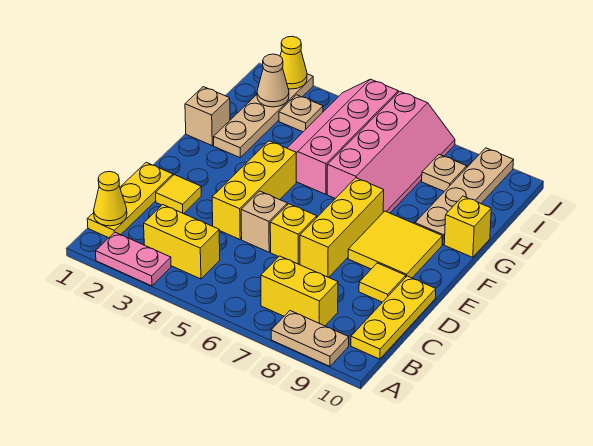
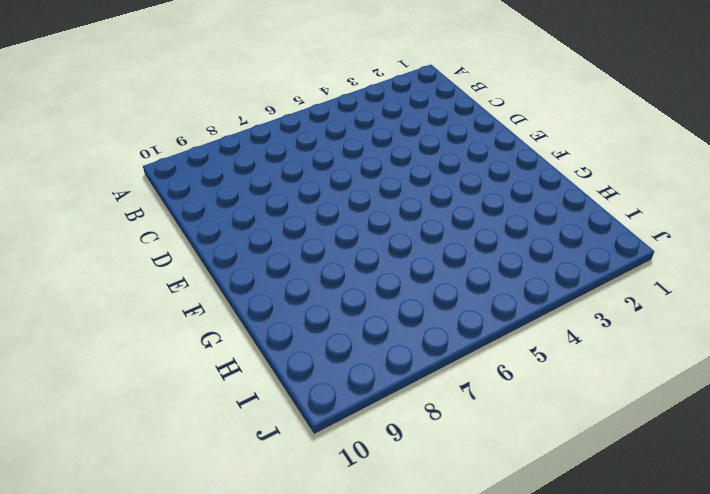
none -> pink plate A2:A3 level 1
none -> tan plate A8:A9 level 1
none -> yellow plate B1:D1 level 1

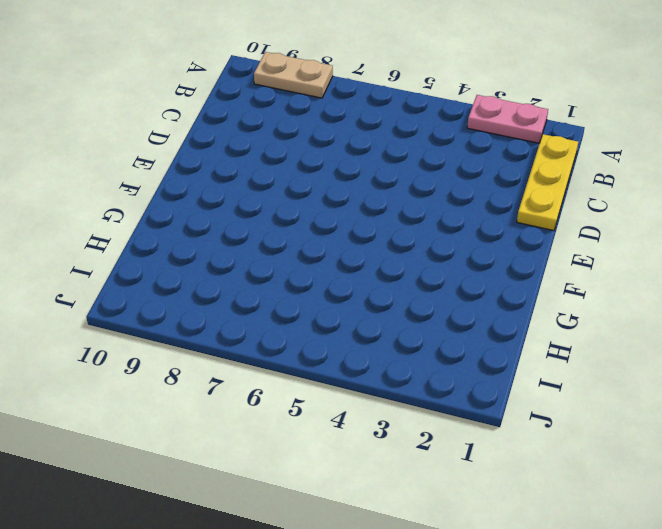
none -> yellow brick B3:B4 level 1
none -> yellow brick B7:B8 level 1
none -> yellow plate B10:D10 level 1

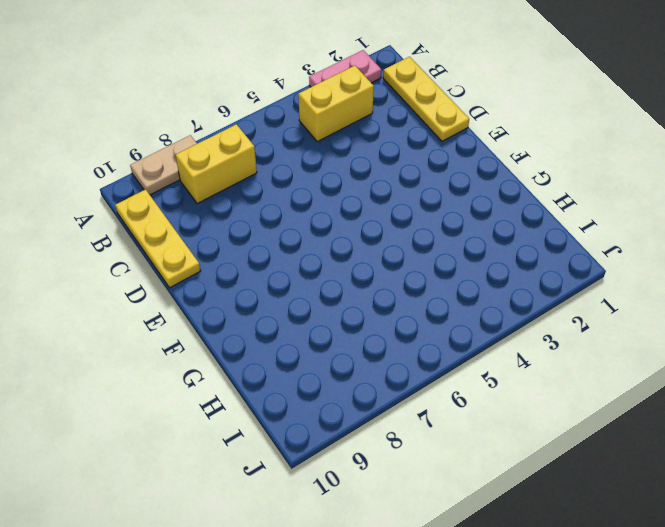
none -> yellow tile D2 level 1
none -> yellow brick D4:F4 level 1
none -> tan brick D5 level 1

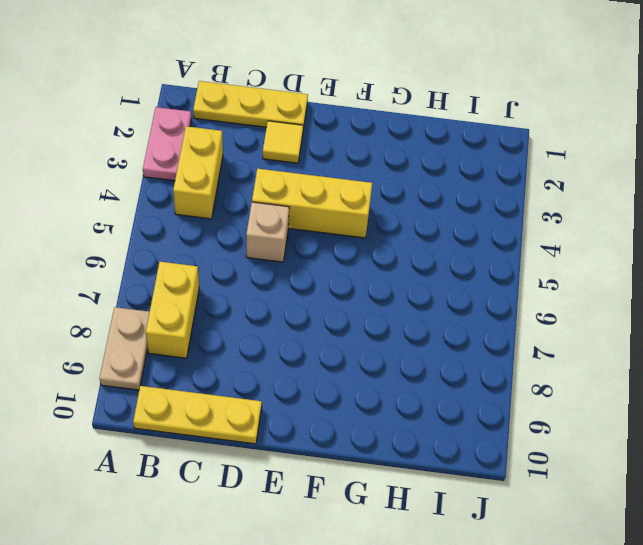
none -> yellow brick D6 level 1
none -> yellow brick D7:F7 level 1
none -> yellow tile D9 level 1

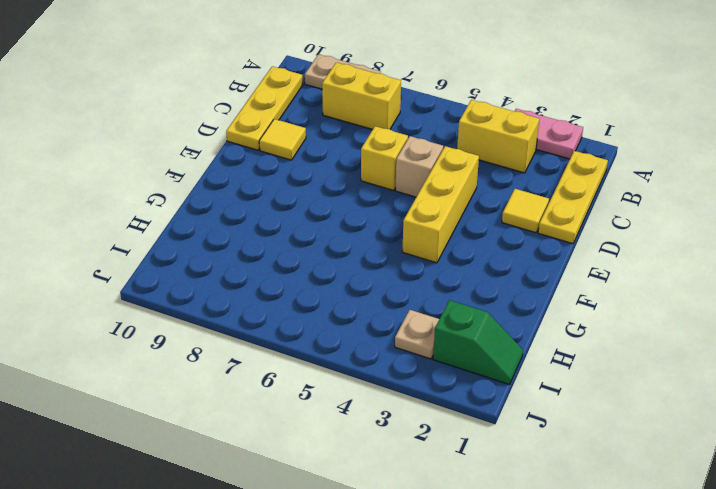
green slope I1:I2 level 1 top 2 -> tan plate G2:J2 level 1
none -> yellow brick D7:F7 level 1
none -> yellow tile E8:F9 level 1
none -> tan brick G1 level 1

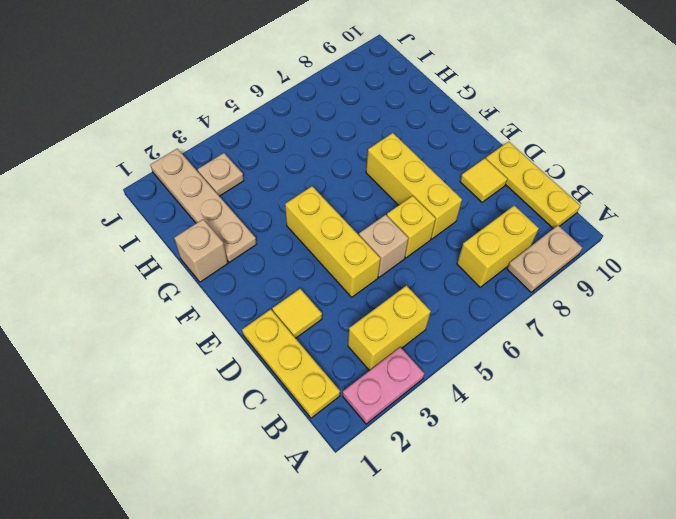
none -> yellow tile E8:F9 level 1
none -> pink slope G4:J5 level 1 top 5
none -> pink slope G6:J7 level 1 top 6

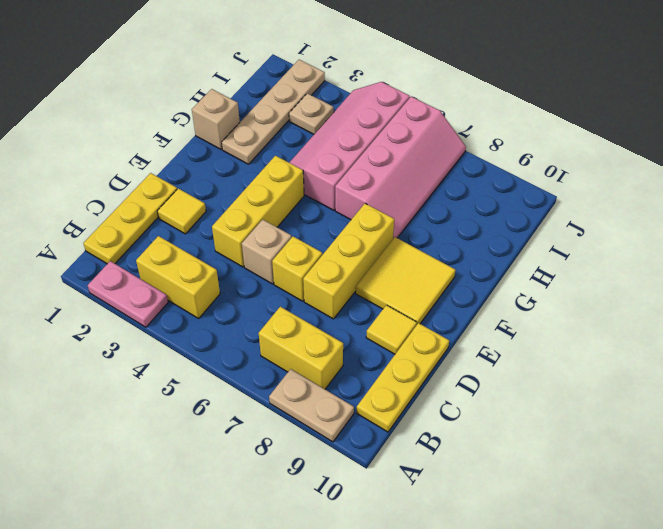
none -> tan plate G9:J9 level 1
none -> yellow brick G10 level 1
none -> tan plate I8 level 1

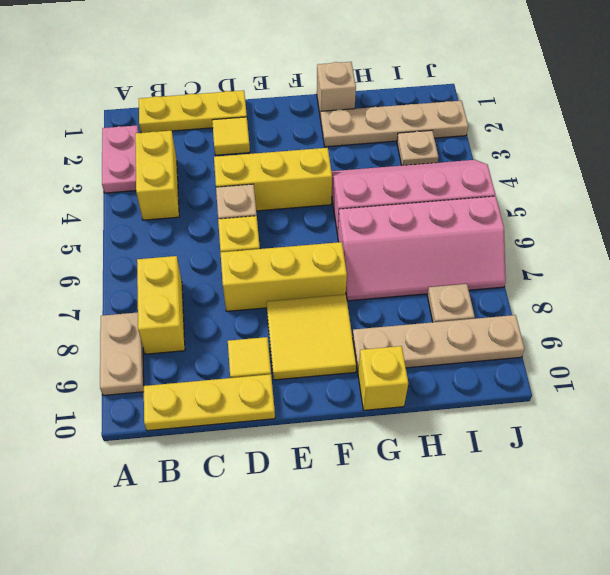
none -> yellow cone B1 level 2
none -> tan cone I2 level 2
none -> yellow cone J2 level 2

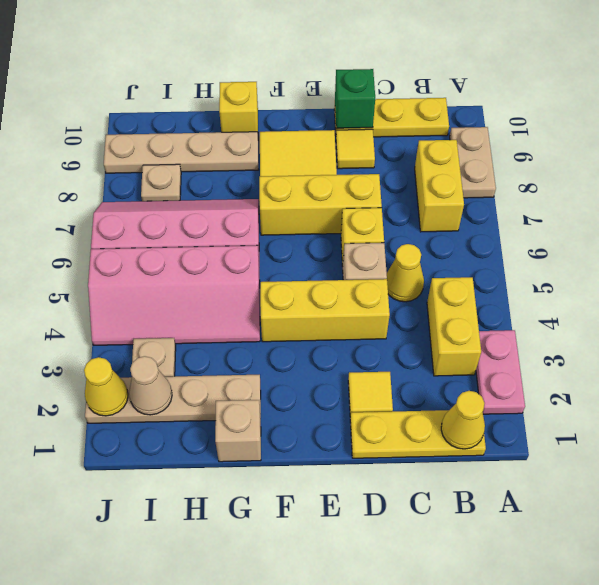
yellow cone C5 level 1 -> none
green brick D10 level 2 -> none

